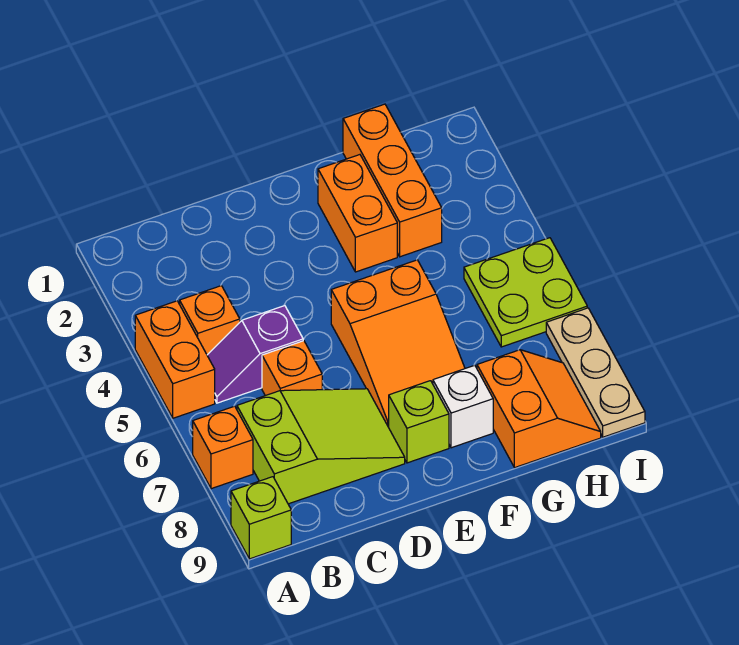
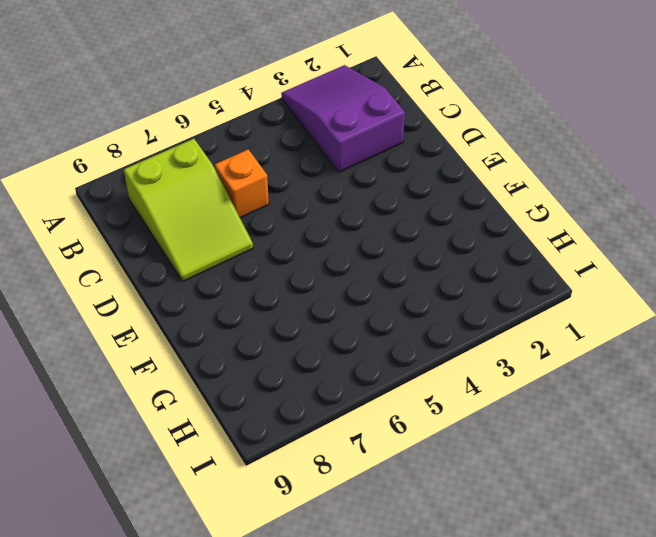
purple slope A2:C3 level 1 top C -> none
none -> orange brick A4:A5 level 1
none -> orange brick A7 level 1
none -> lime brick A9 level 1

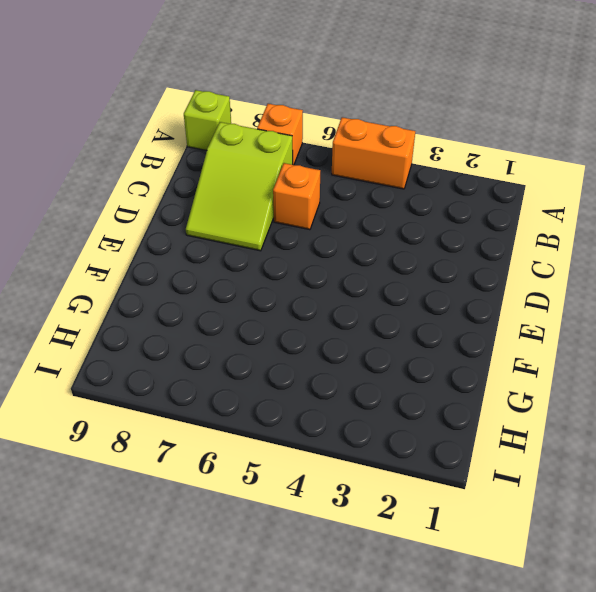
none -> orange brick B4 level 1
none -> purple slope B5:C5 level 1 top C
none -> orange slope E5:F7 level 1 top 5

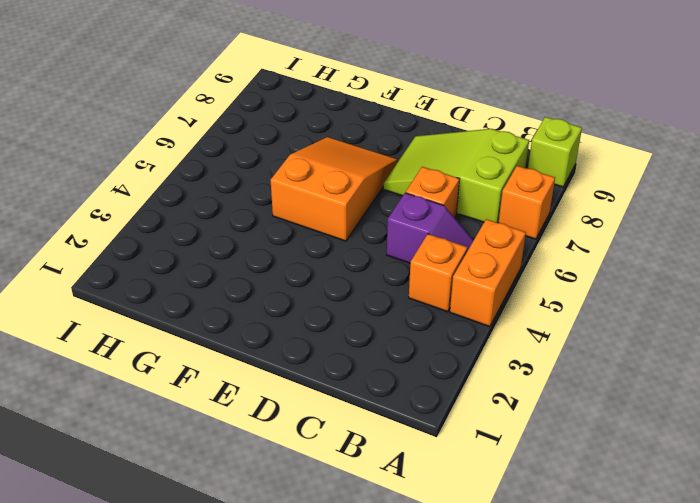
none -> lime brick E8 level 1
none -> orange brick F2:F3 level 1
none -> white brick F8 level 1

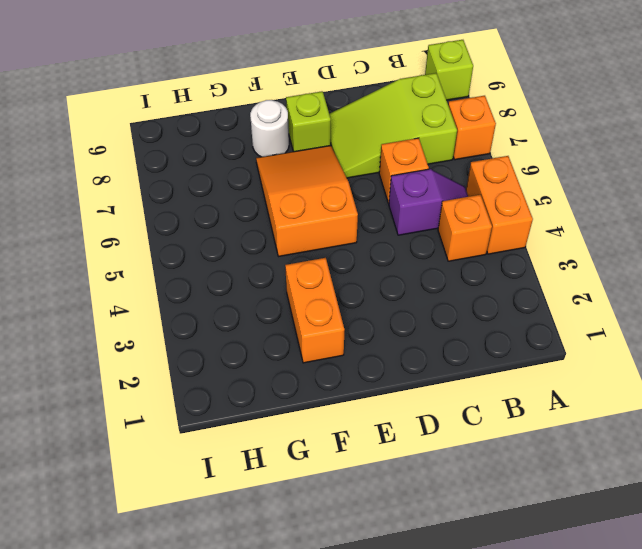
white round brick F8 level 1 -> white brick F8 level 1
none -> orange brick G1:G3 level 1
none -> orange slope G8:H9 level 1 top G
none -> lime plate H5:I6 level 1

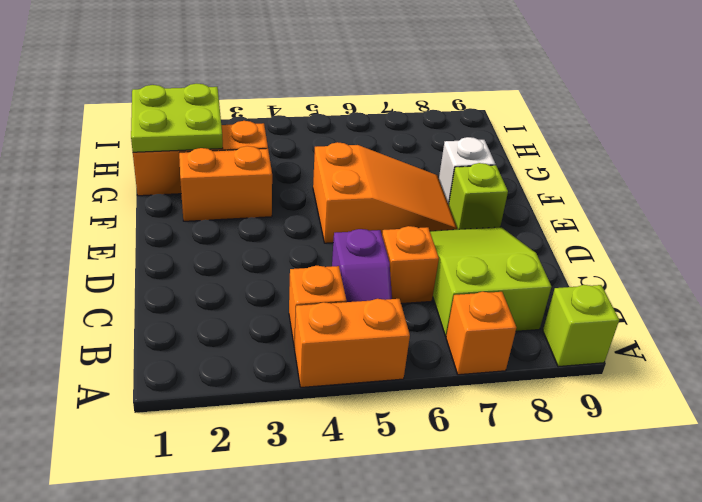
lime plate G1:H2 level 2 -> lime plate H5:I6 level 1
none -> orange slope G8:H9 level 1 top G
none -> tan plate I7:I9 level 1

